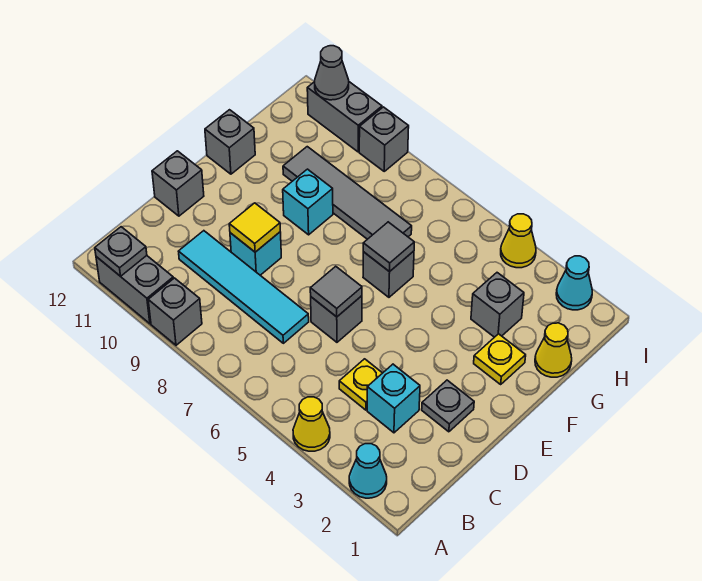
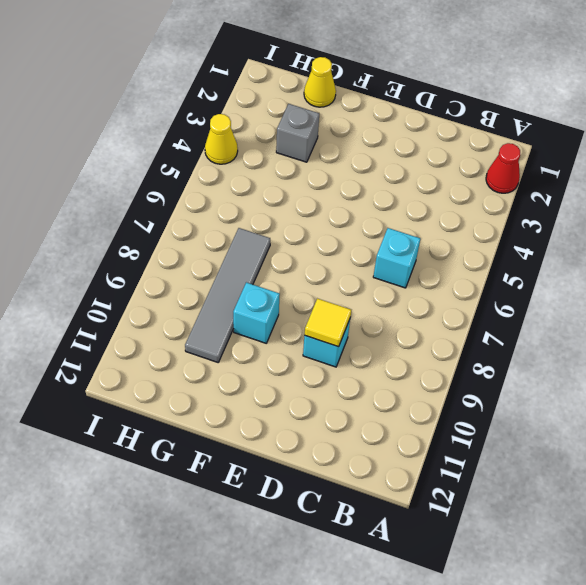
red cone A2 level 1 -> cyan cone A2 level 1
cyan brick C6 level 1 -> cyan brick C3 level 1
none -> yellow cone A4 level 1
none -> grey brick A9 level 1
none -> grey brick A10:A11 level 1

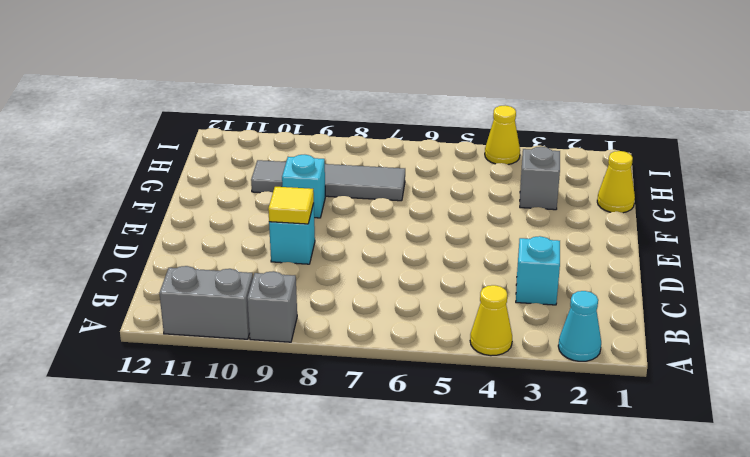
none -> yellow plate C4 level 1
none -> cyan tile C7:C10 level 1
none -> grey plate D2 level 1

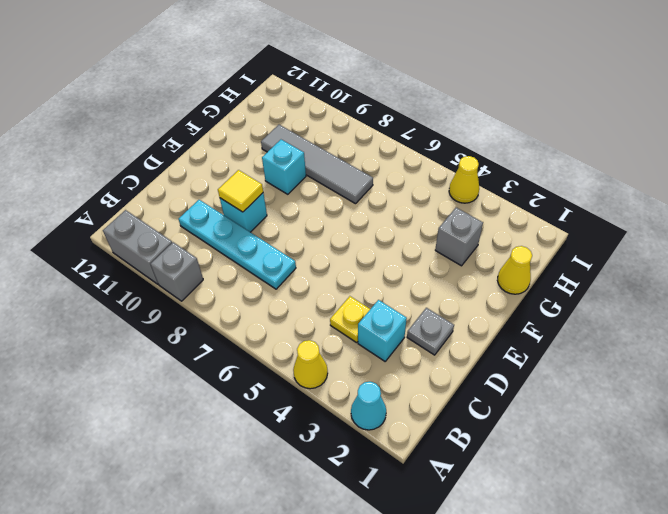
cyan plate C7:C10 level 1 -> cyan tile C7:C10 level 1
none -> grey brick D6 level 1
none -> grey brick D12 level 1
none -> yellow plate F2 level 1

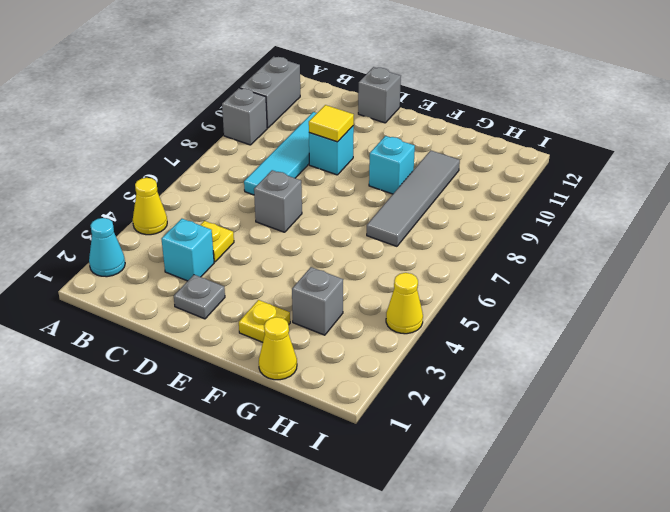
none -> grey brick F6 level 1
none -> grey brick F12 level 1
none -> cyan cone I2 level 1

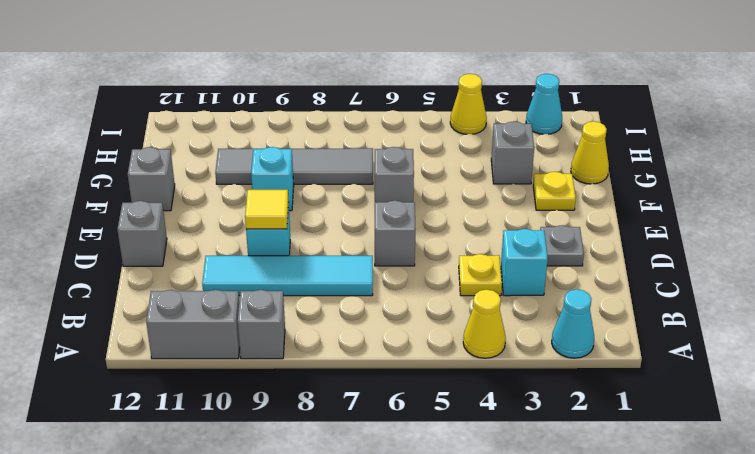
none -> grey brick I9 level 1
none -> grey brick I10:I11 level 1
none -> grey plate A11 level 2

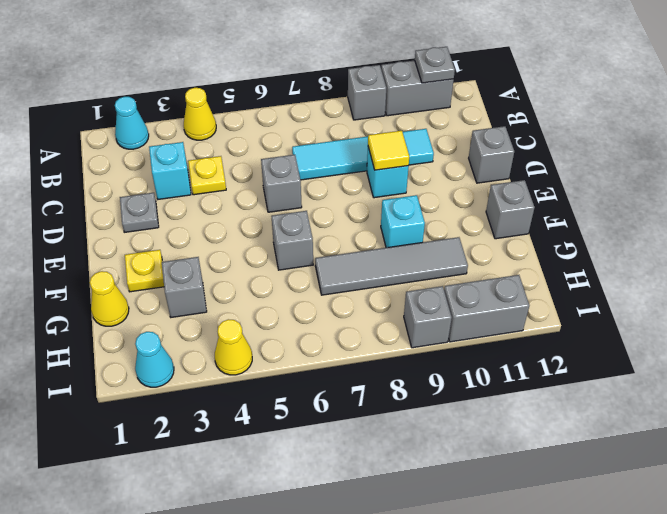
none -> grey tile D6 level 2
none -> grey tile F6 level 2
none -> grey cone I11 level 2

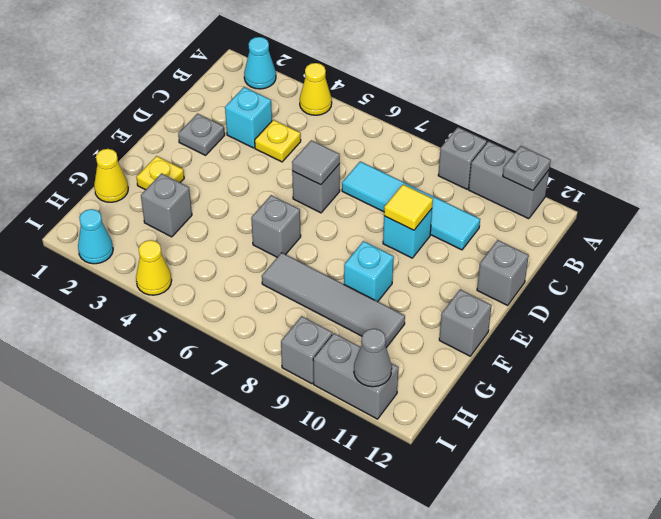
none -> grey tile F6 level 2

